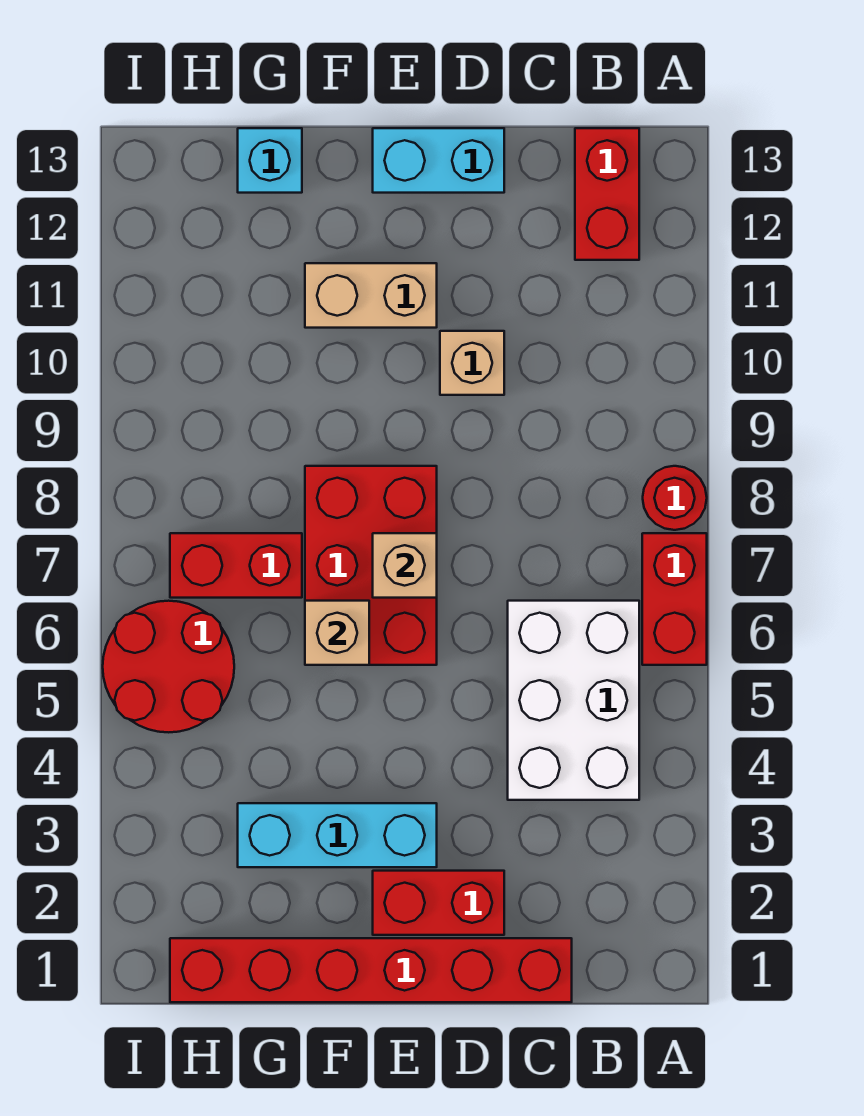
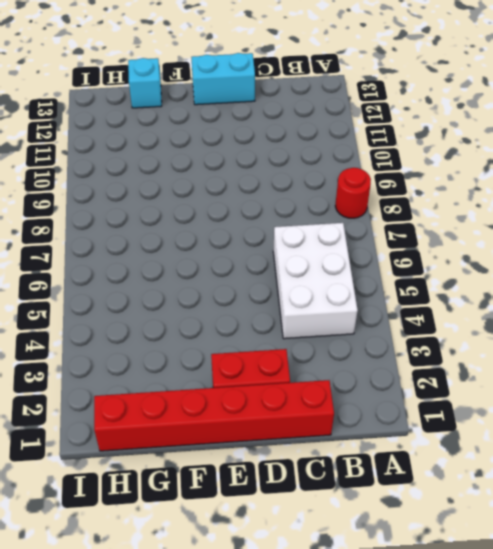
none -> red brick A6:A7 level 1
none -> red brick B12:B13 level 1
none -> tan brick D10 level 1

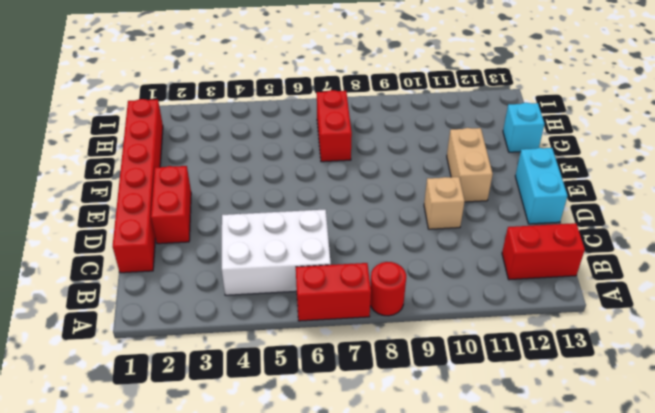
none -> cyan brick E3:G3 level 1
none -> red brick E6:F8 level 1
none -> red round brick H5:I6 level 1

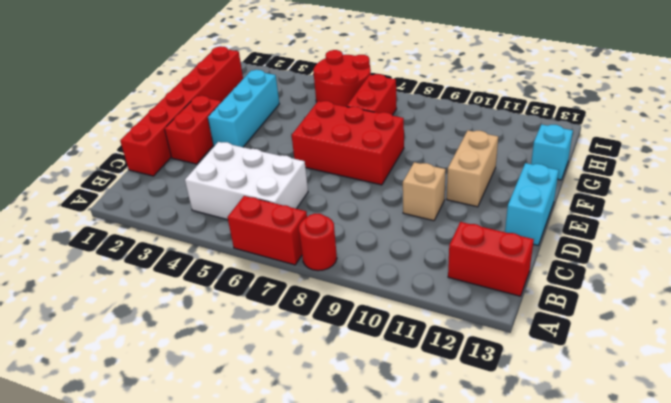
none -> tan brick E7 level 2
none -> tan brick F6 level 2

